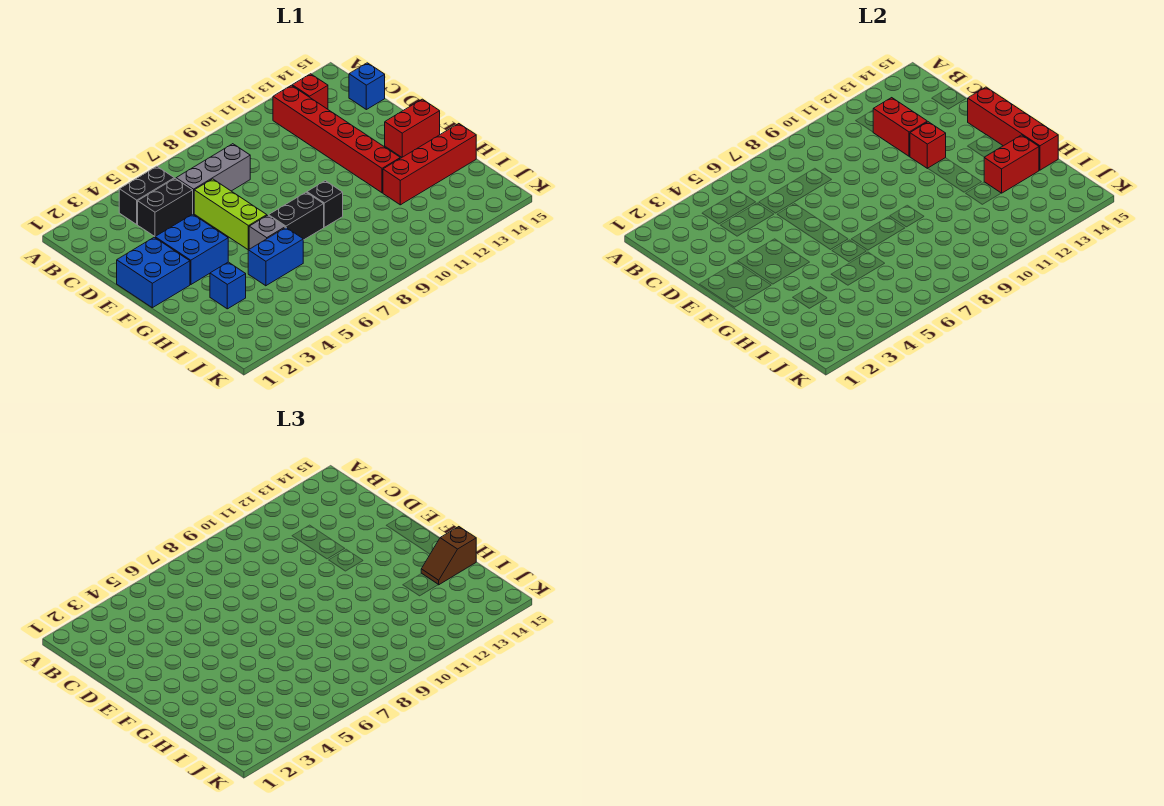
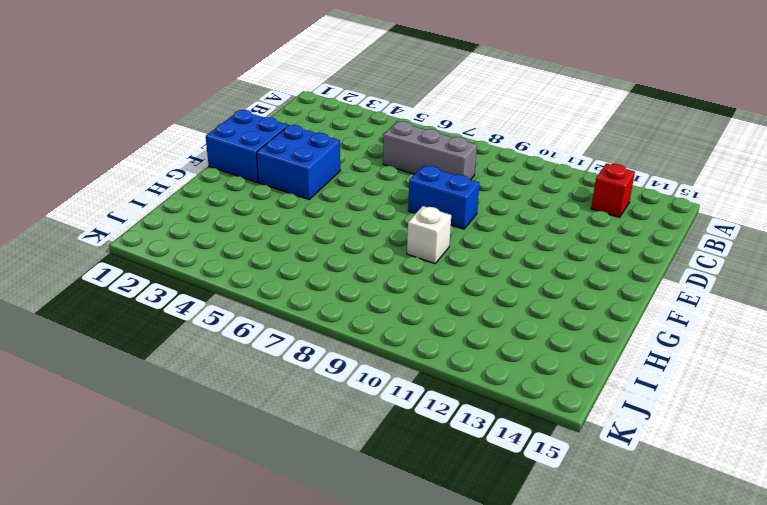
blue brick E8:E9 level 1 -> blue brick H5:H6 level 1
white brick G9 level 1 -> black brick G9 level 1
none -> black brick B4:B5 level 1
none -> red brick B12:G12 level 1
none -> black brick C4:C5 level 1

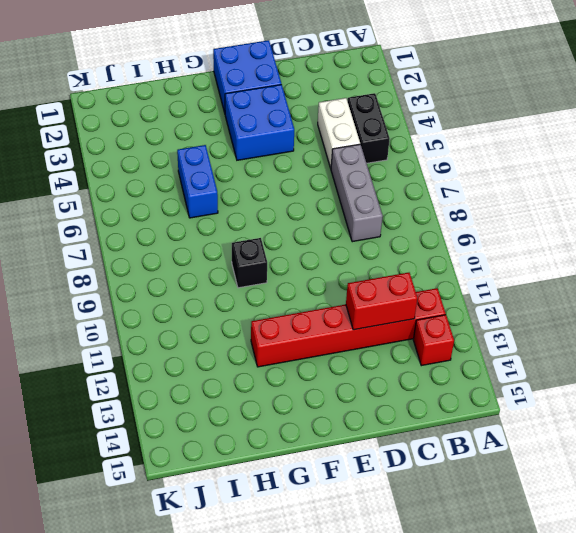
white brick C4:C5 level 1 -> black brick C4:C5 level 1
none -> blue brick C15 level 1
none -> lime brick D6:F6 level 1
none -> red brick F14:F15 level 1

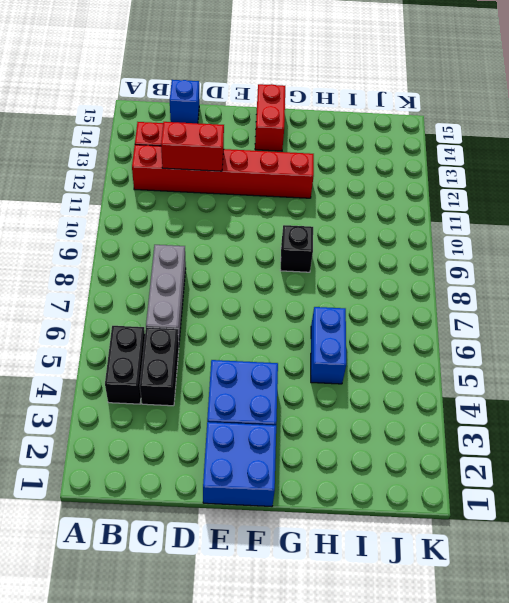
none -> lime brick D6:F6 level 1
none -> grey brick G6 level 1
none -> black brick G7:G8 level 1

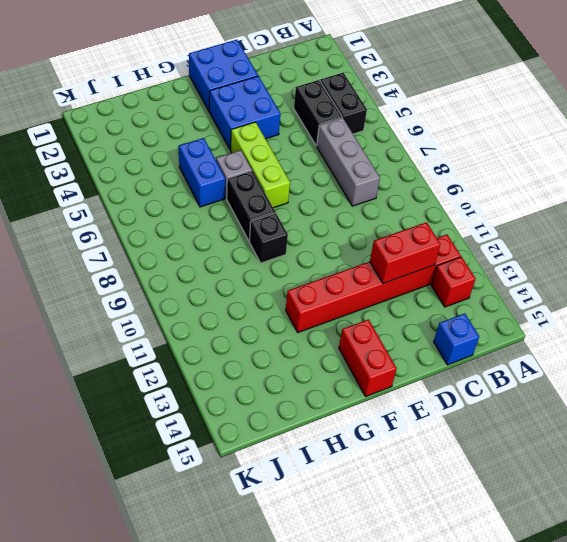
lime brick F5:F7 level 1 -> lime brick D6:F6 level 1
none -> blue brick H3 level 1
none -> red brick H12:H15 level 1
none -> red brick E12 level 2

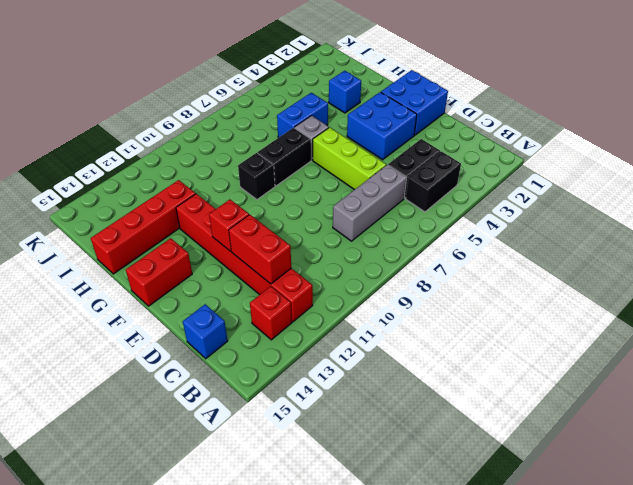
none -> red brick E15:H15 level 2
none -> red brick H13:H14 level 2
none -> brown slope H14:H15 level 3 top 15

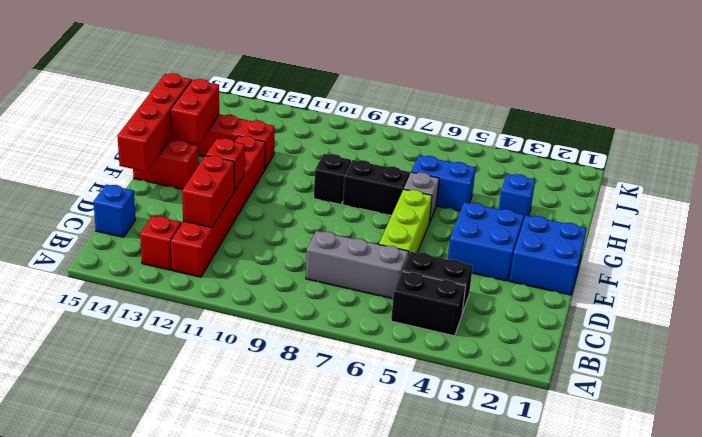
red brick G14:H14 level 2 -> red brick H13:H14 level 2
none -> brown slope H14:H15 level 3 top 15

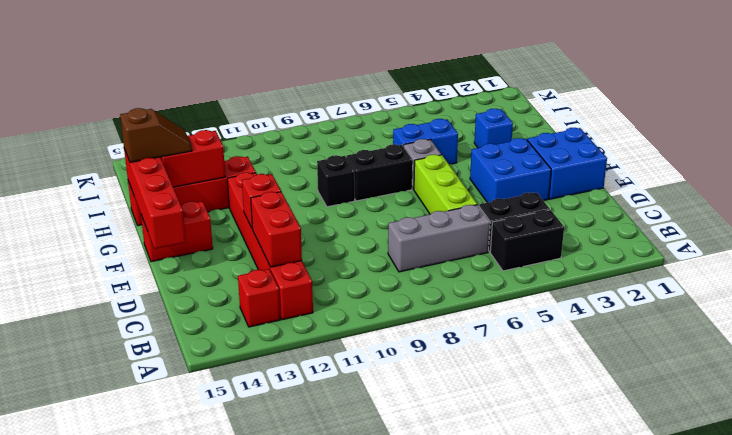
none -> blue brick C15 level 1

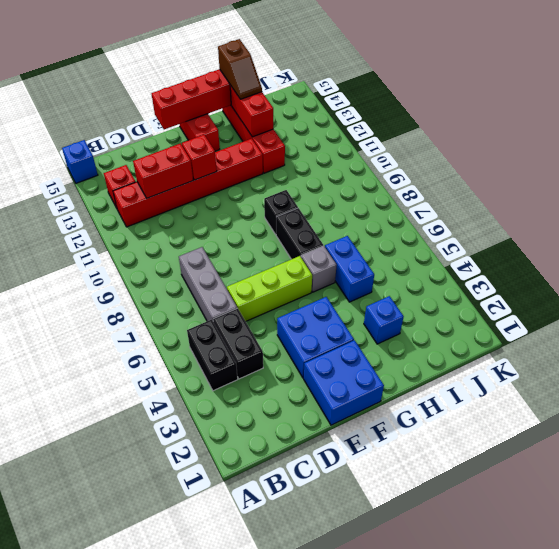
blue brick A15 level 1 -> blue brick C15 level 1

